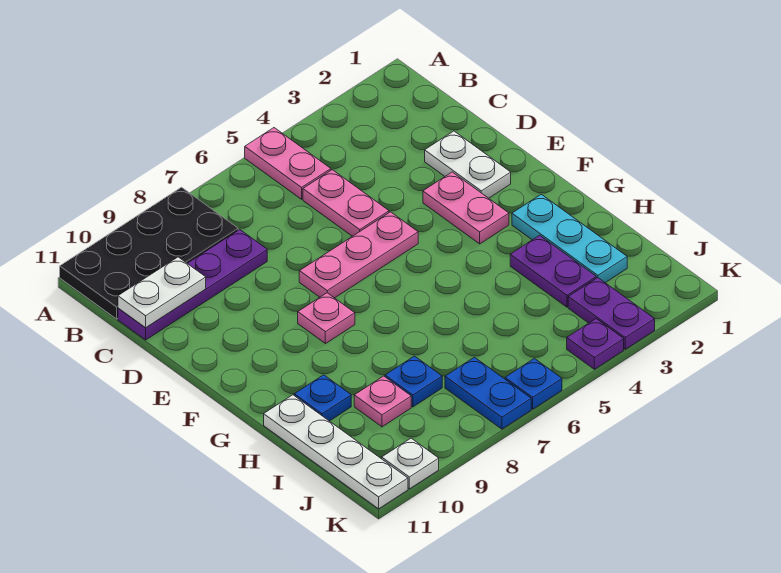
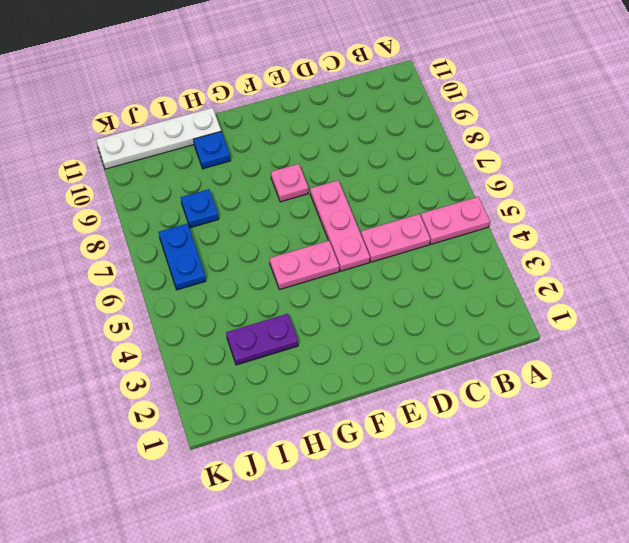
pink plate F5:G5 level 1 -> pink plate E3:F3 level 1
blue plate J6:J7 level 1 -> blue plate J7:K7 level 1
none -> black plate A8:B11 level 1
none -> purple plate C8:C11 level 1
none -> white plate D2:E2 level 1

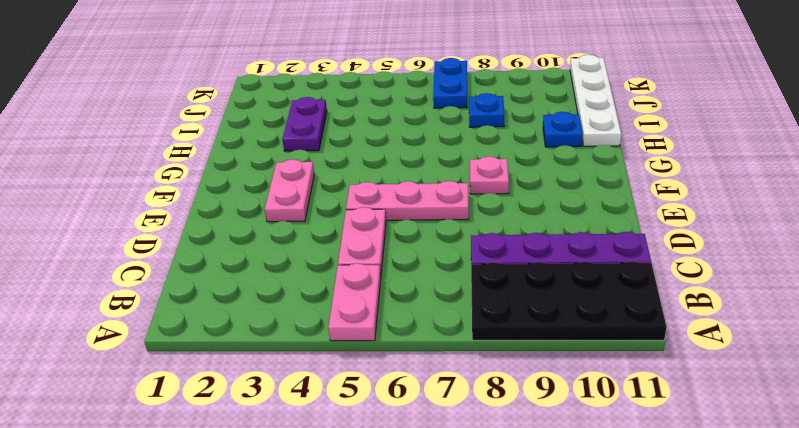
none -> white plate D2:E2 level 1
none -> cyan plate G2:I2 level 1
none -> pink plate I9 level 1

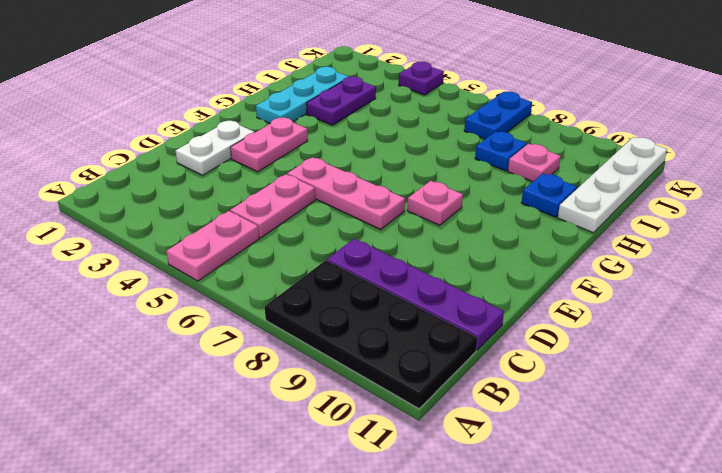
none -> purple plate J3:K3 level 1
none -> blue plate K6 level 1
none -> white plate K10 level 1

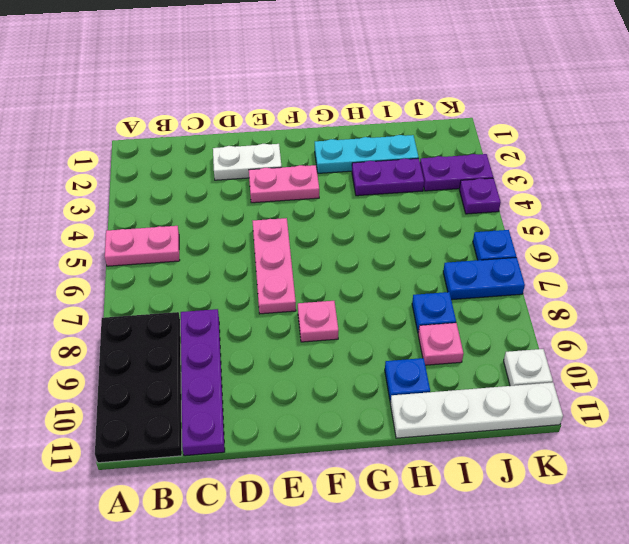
none -> pink plate C5:D5 level 1
none -> white plate C10:C11 level 2

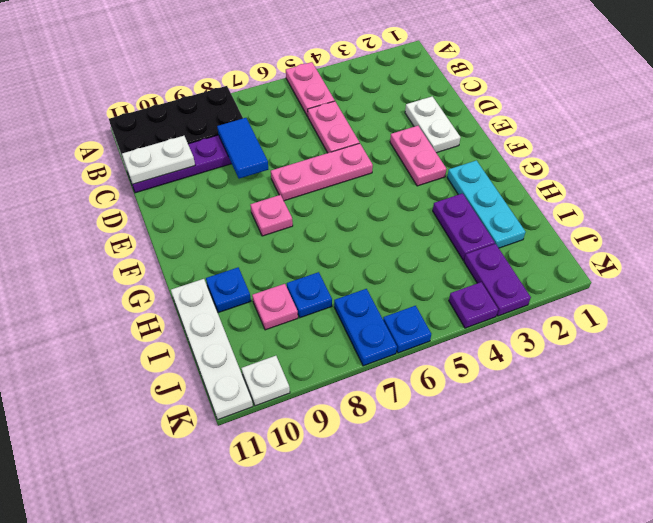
blue tile C8:D8 level 2 -> none

